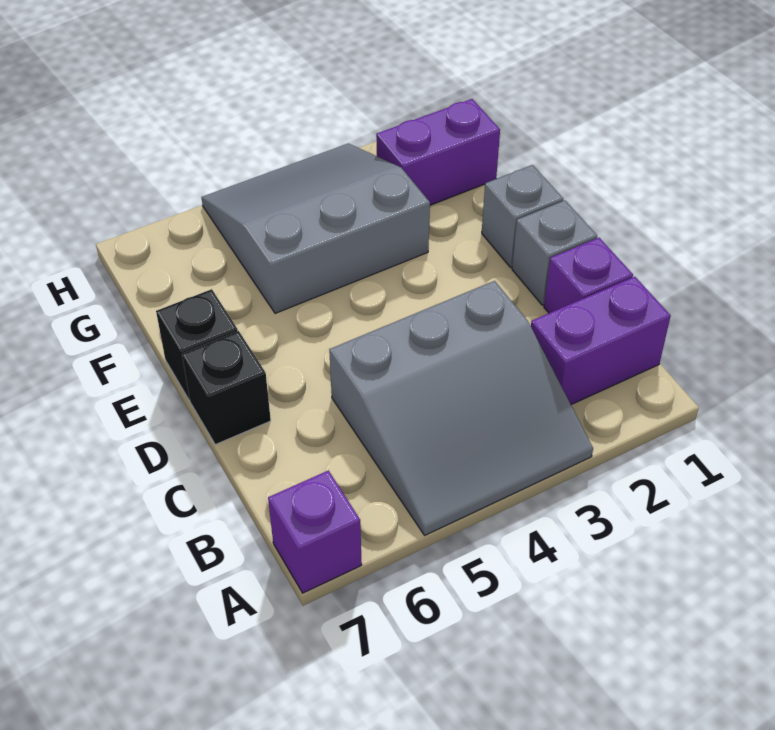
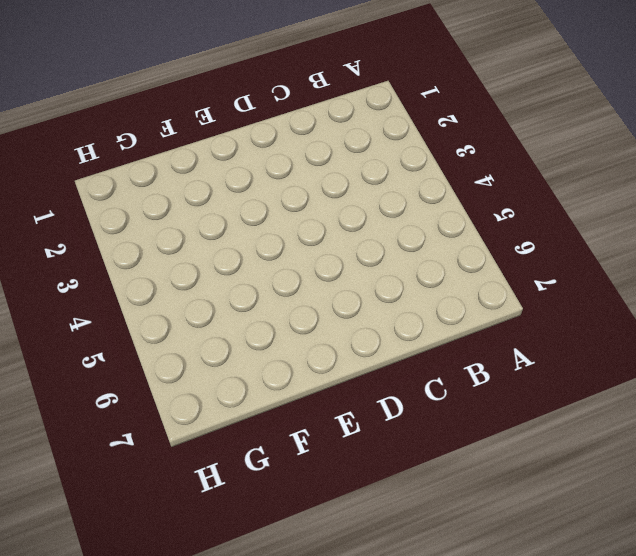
none -> grey slope A3:C5 level 1 top C
none -> purple brick A7 level 1

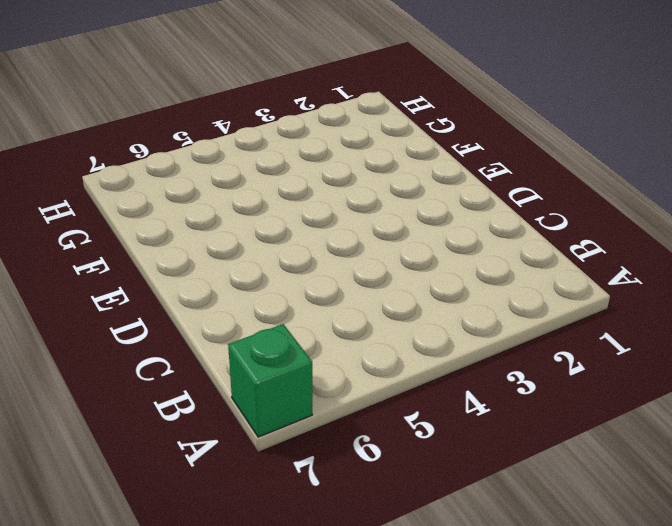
green brick A7 level 1 -> purple brick A7 level 1
none -> grey slope A3:C5 level 1 top C
none -> purple brick B1:B2 level 1

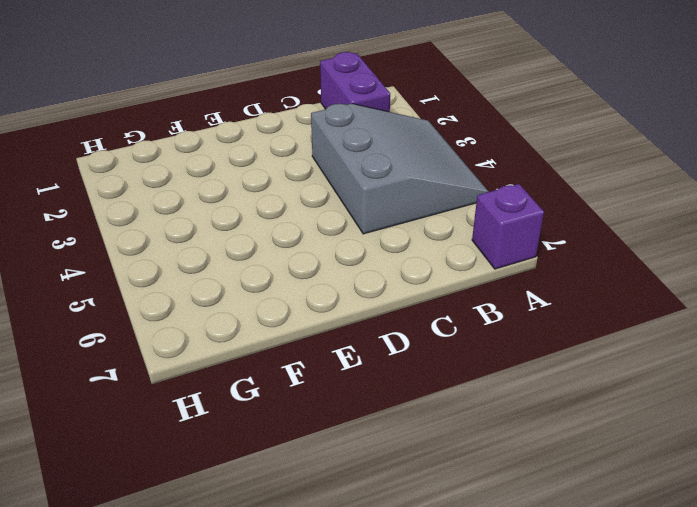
none -> purple brick C1 level 1
none -> grey brick D1 level 1

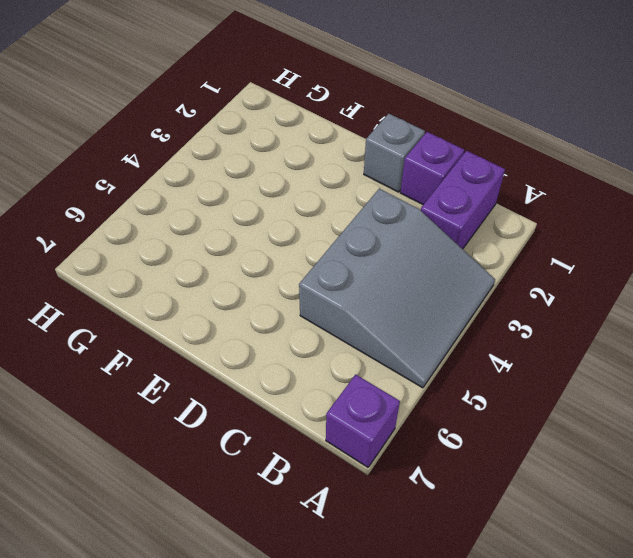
none -> black brick D7 level 1
none -> grey brick E1 level 1

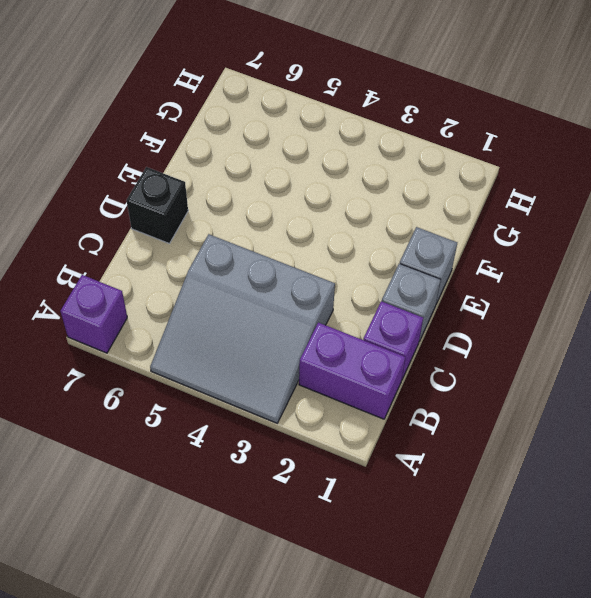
none -> black brick E7 level 1
none -> grey slope F3:H5 level 1 top F

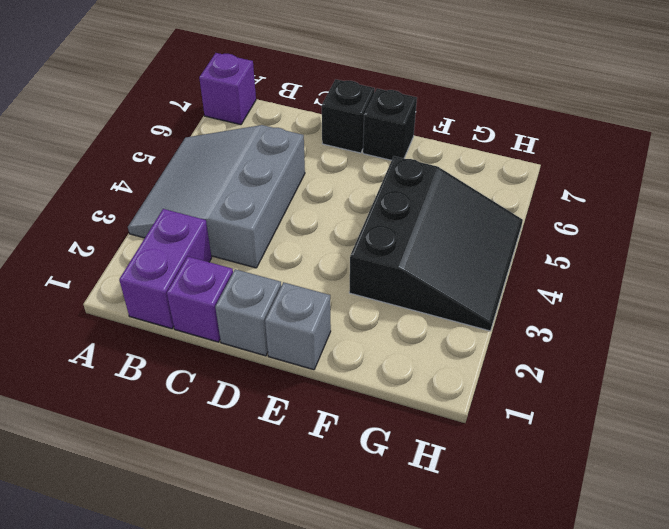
black slope F3:H5 level 1 top F -> grey slope F3:H5 level 1 top F
none -> purple brick G1:G2 level 1

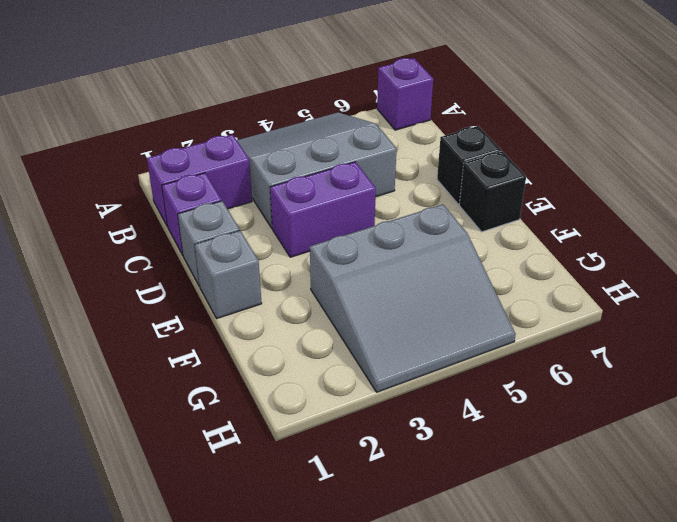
purple brick D3:D4 level 1 -> purple brick G1:G2 level 1

